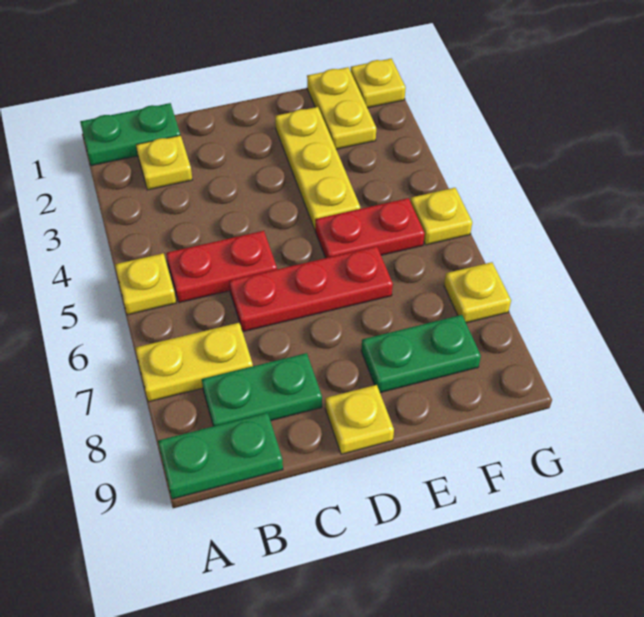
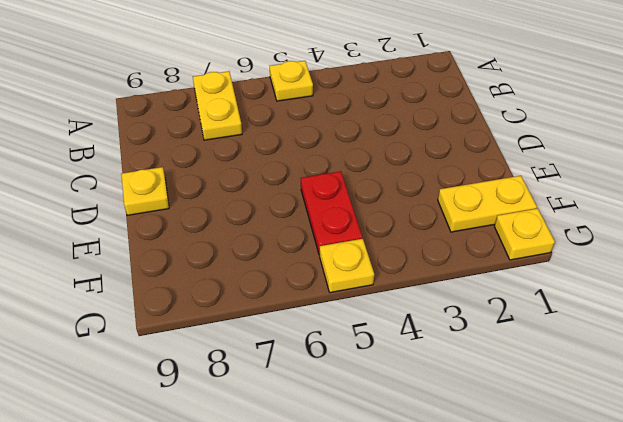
none -> green plate A1:B1 level 1
none -> green plate A9:B9 level 1
none -> yellow plate B2 level 1

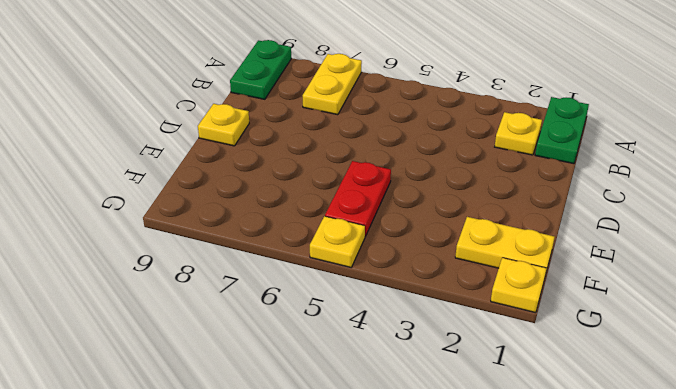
none -> yellow plate A5 level 1
none -> red plate B5:C5 level 1
none -> green plate B8:C8 level 1

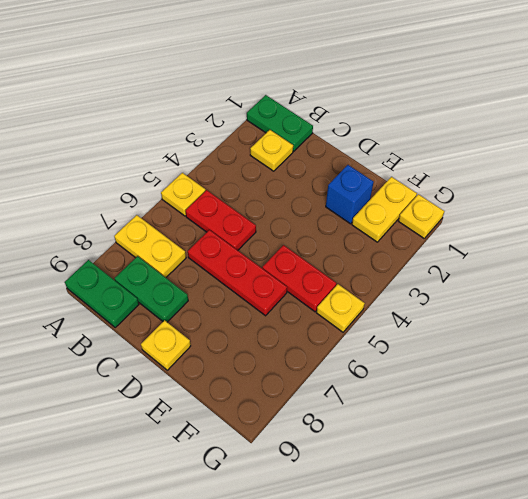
blue brick E2 level 1 -> yellow plate E2:E4 level 1
none -> green plate E8:F8 level 1
none -> yellow plate G7 level 1

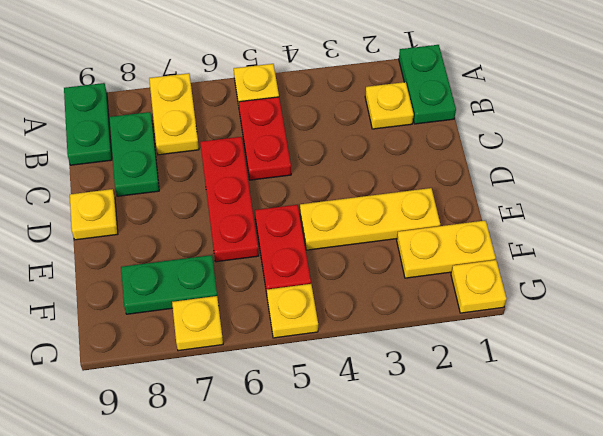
green plate F7:F8 level 1 -> green plate E8:F8 level 1

